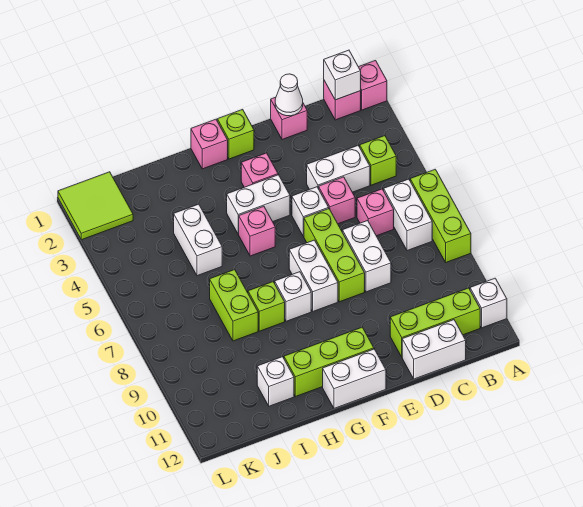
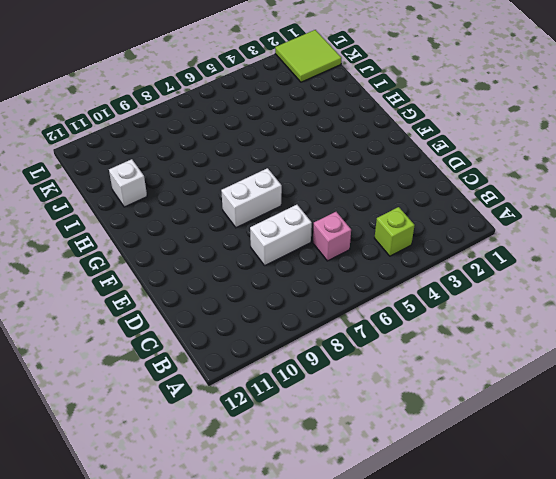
none -> pink brick A1 level 1
none -> lime brick A6:A8 level 1
none -> white brick A11 level 1
none -> pink brick B1 level 1

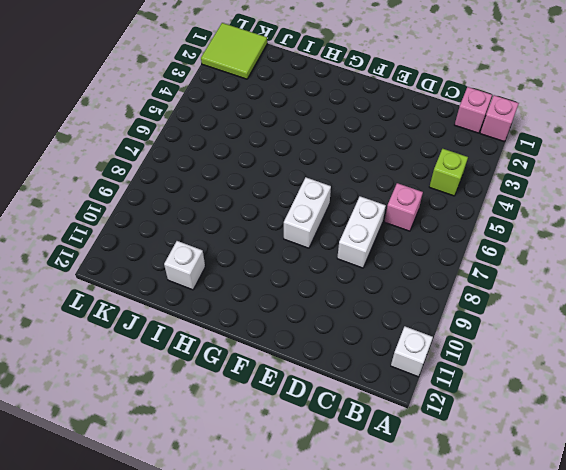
none -> lime brick A6:A8 level 1
none -> white brick B6:B7 level 1
none -> lime brick B11:D11 level 1
none -> white brick C4:D4 level 1

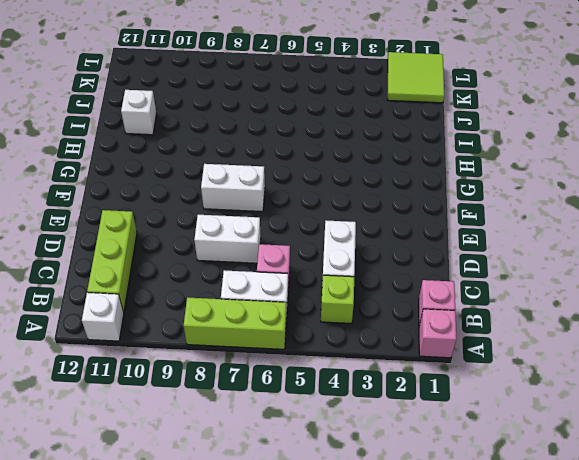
none -> white brick C12:D12 level 1
none -> pink brick D1 level 1
none -> pink brick D5 level 1
none -> white brick E5 level 1

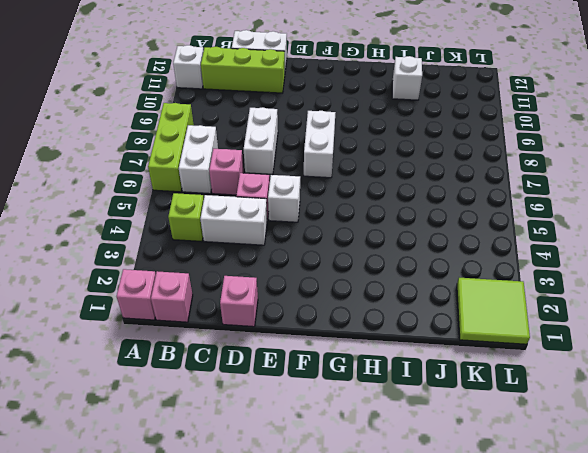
none -> lime brick E6:E8 level 1
none -> lime brick F1 level 1
none -> pink brick F3 level 1
none -> white brick F4:G4 level 1

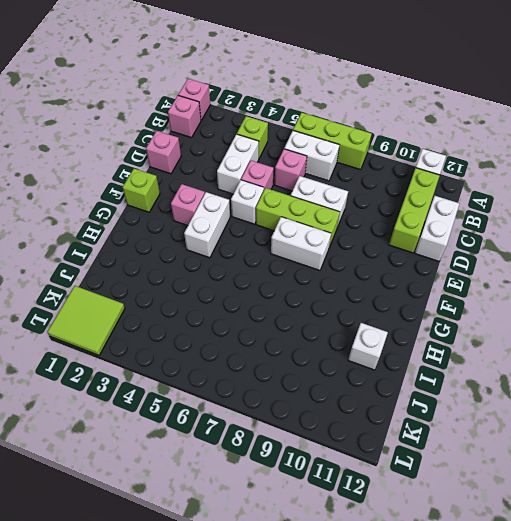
none -> lime brick F11:H11 level 1
none -> white brick F12:G12 level 1
none -> pink brick G1 level 1
none -> pink brick G5 level 1

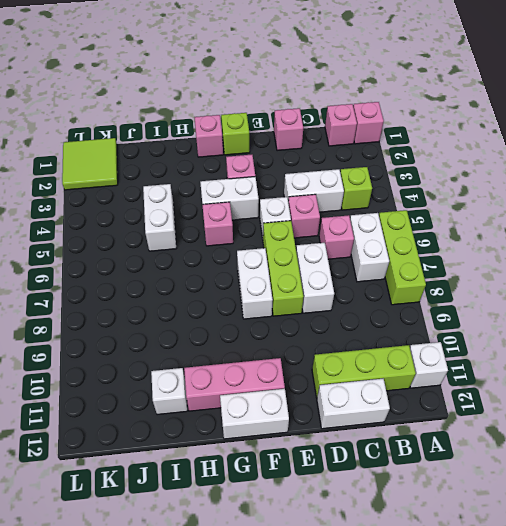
pink brick F11:H11 level 1 -> lime brick F11:H11 level 1
none -> white brick G8 level 1
none -> lime brick H8 level 1
none -> lime brick I7:I8 level 1
none -> white brick B1 level 2

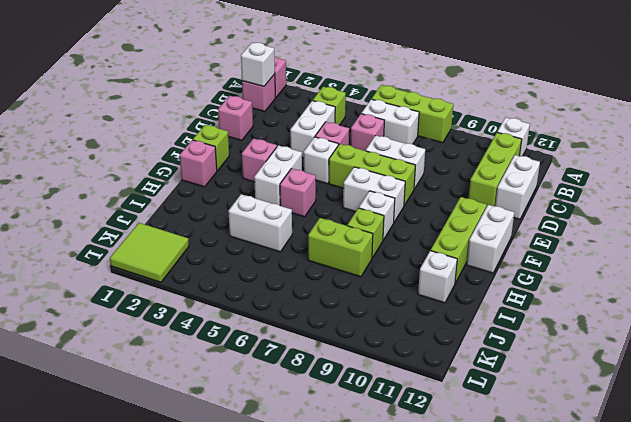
none -> white cone D1 level 2

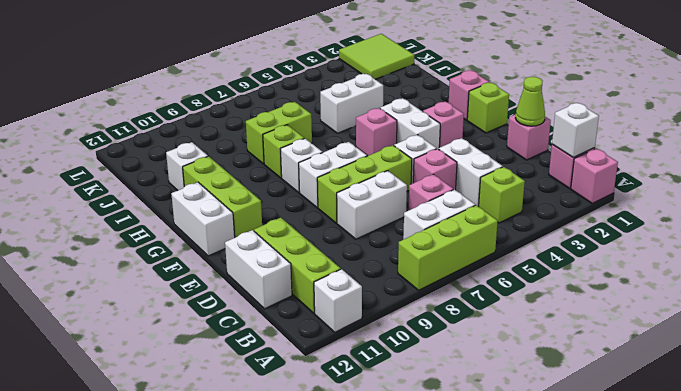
lime cone D1 level 2 -> white cone D1 level 2

